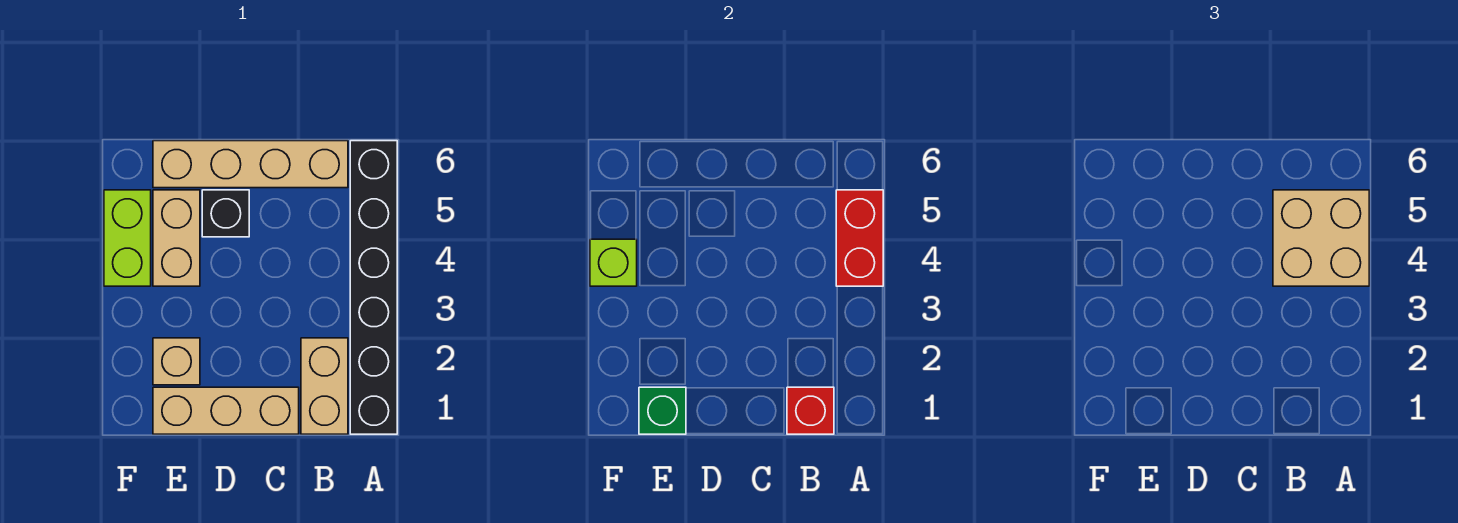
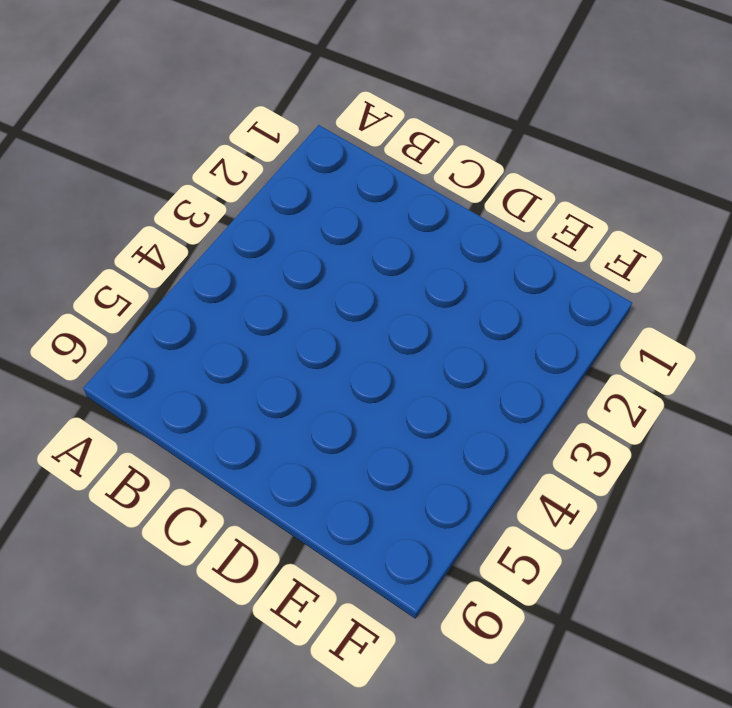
none -> black brick A1:A6 level 1
none -> tan brick B1:B2 level 1
none -> tan brick B6:E6 level 1

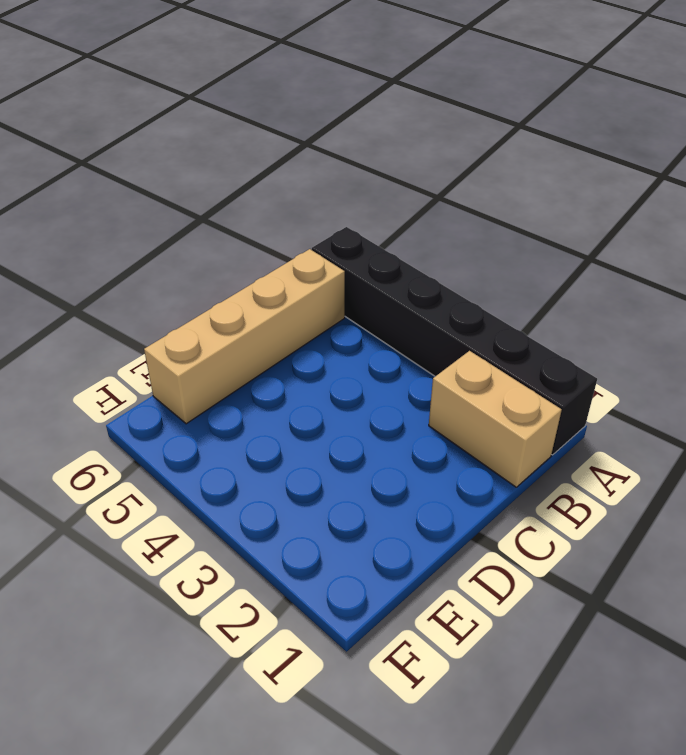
none -> tan brick C1:E1 level 1
none -> black brick D5 level 1
none -> tan brick E2 level 1

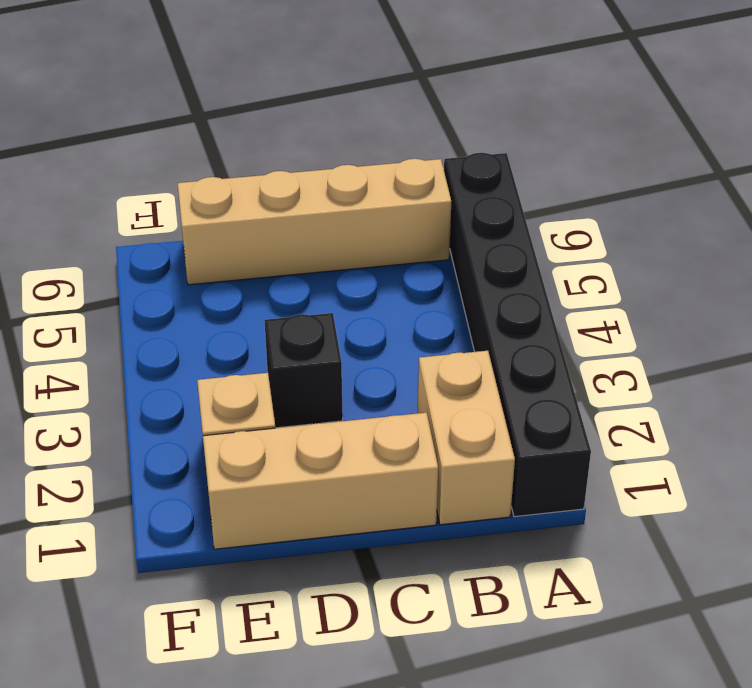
black brick D3 level 1 -> black brick D5 level 1
none -> tan brick E4:E5 level 1
none -> lime brick F4:F5 level 1
none -> red brick A4:A5 level 2

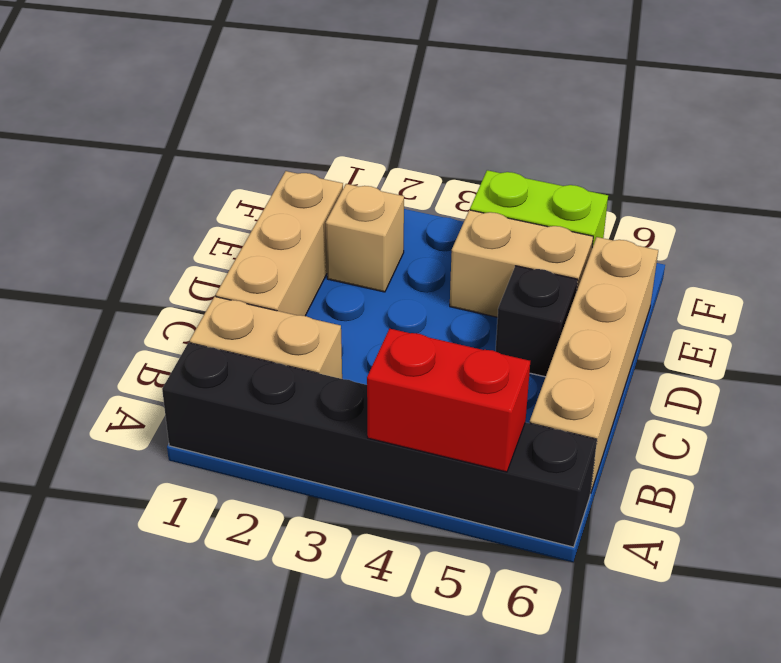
none -> red brick B1 level 2
none -> green brick E1 level 2
none -> lime brick F4 level 2

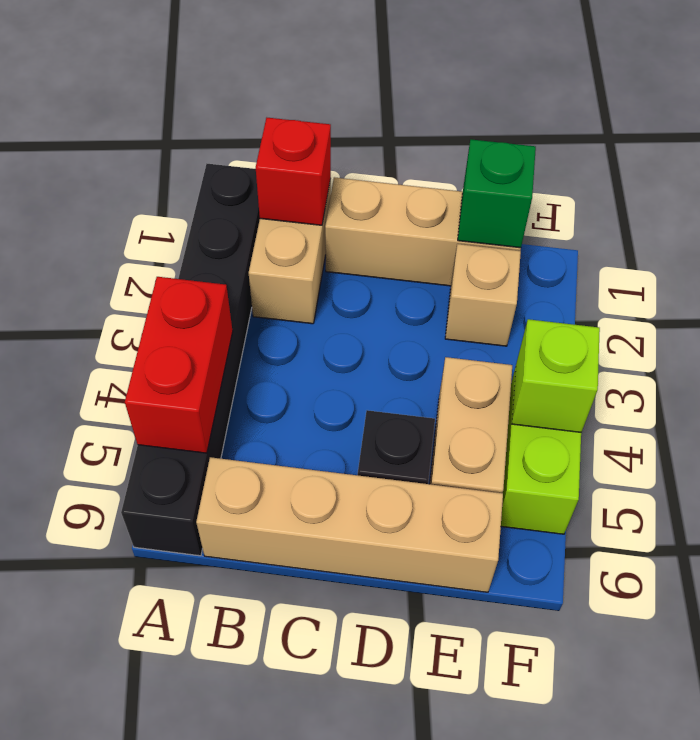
none -> tan brick A4:B5 level 3

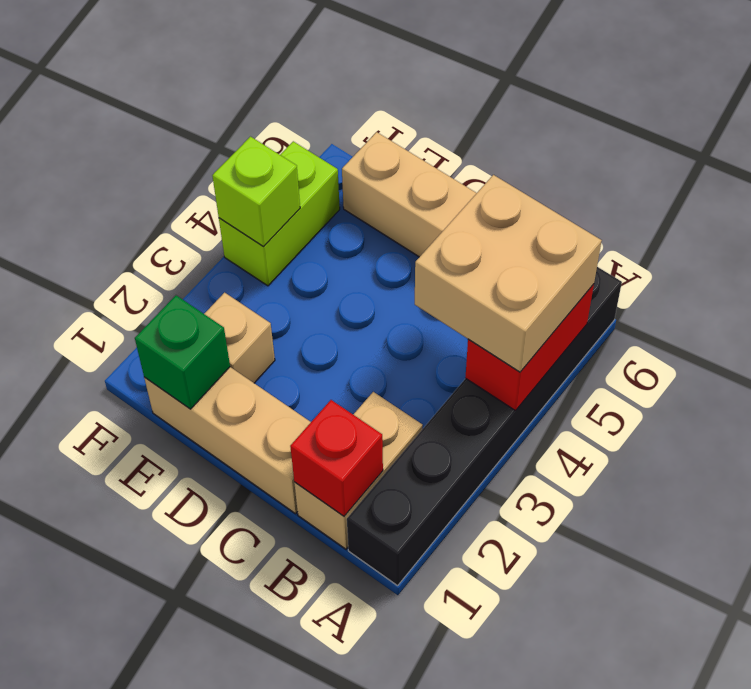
none -> black brick D5 level 1
none -> tan brick E4:E5 level 1

